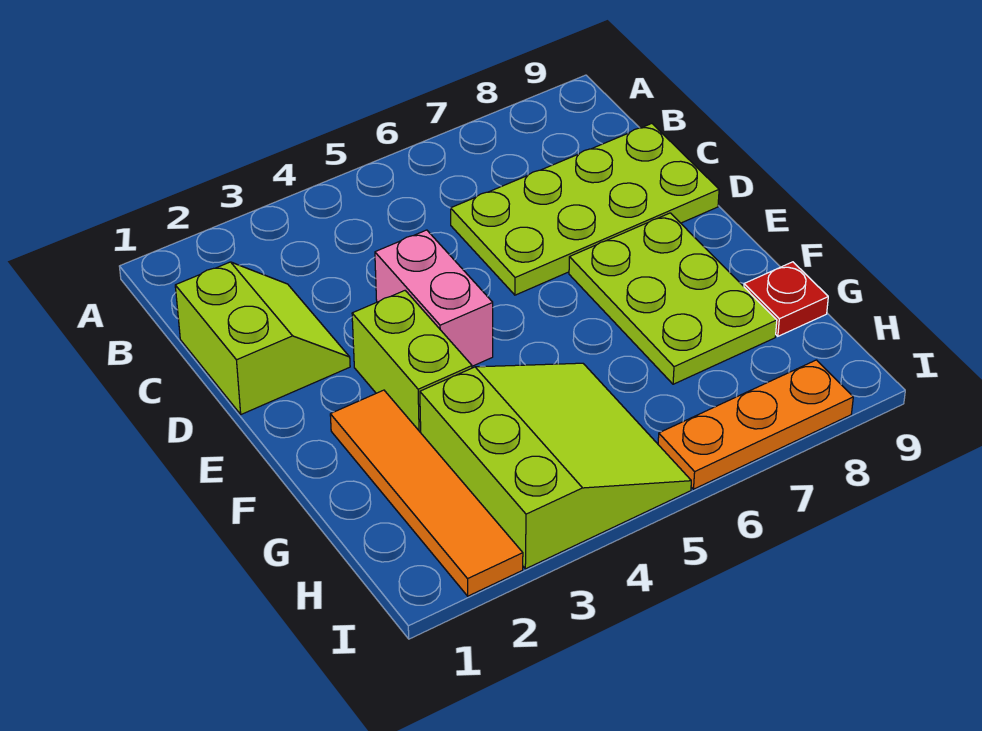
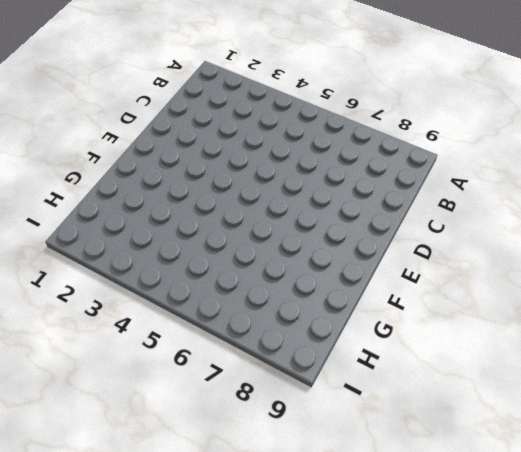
none -> lime slope C1:D2 level 1 top 1
none -> lime plate C6:D9 level 1

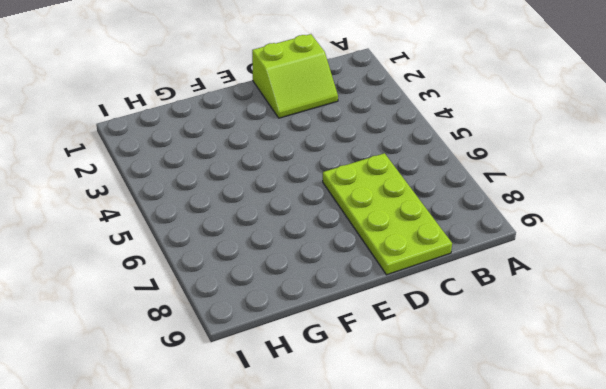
none -> pink brick D4:E4 level 1
none -> lime brick E3:F3 level 1

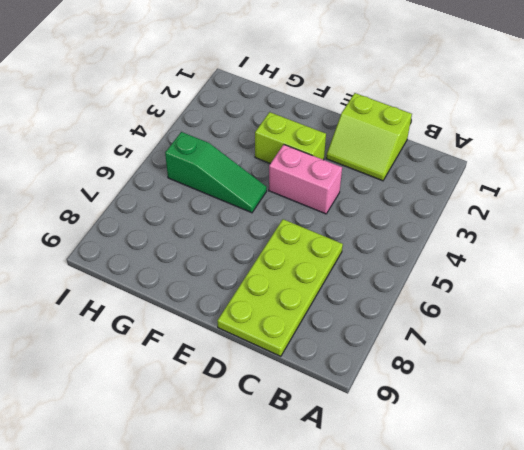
green slope F5:H5 level 1 top H -> lime slope G3:I5 level 1 top 3
none -> lime plate E7:G8 level 1
none -> orange tile F2:I2 level 1

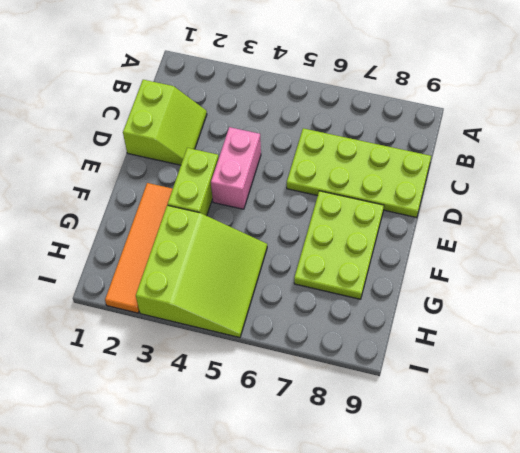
none -> red plate G9 level 1
none -> orange plate I6:I8 level 1

